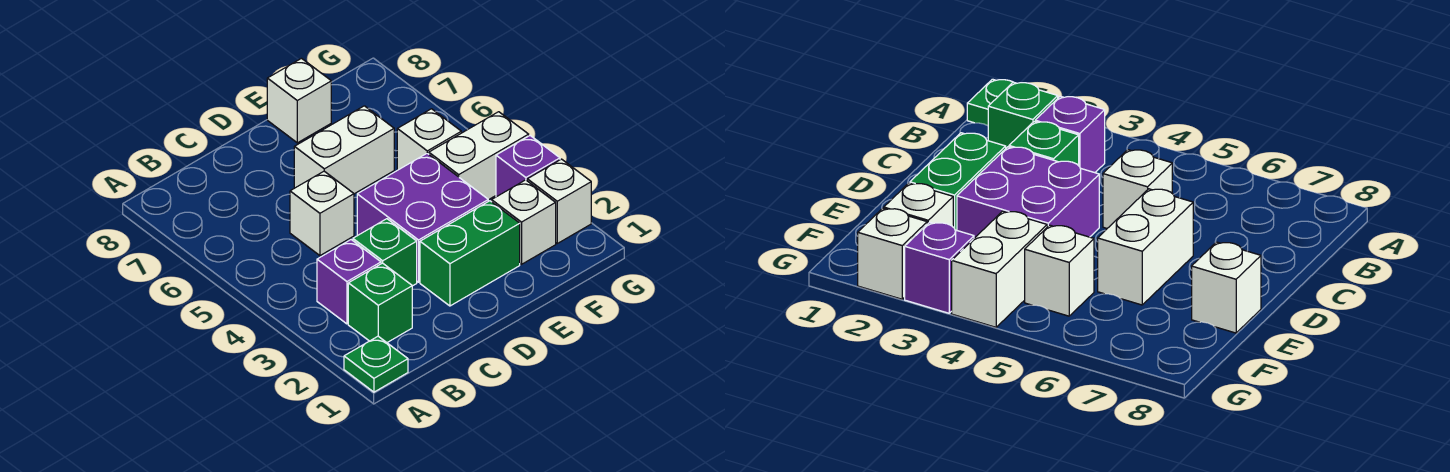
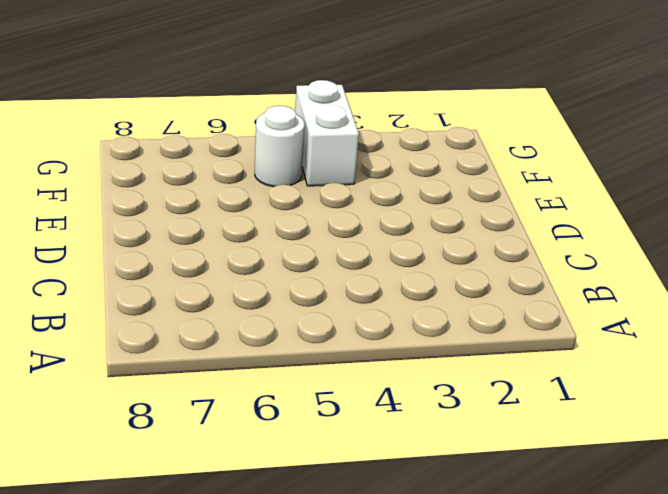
white round brick F5 level 1 -> white brick F5 level 1
none -> green plate A1 level 1
none -> green brick B2 level 1
none -> purple brick B3 level 1

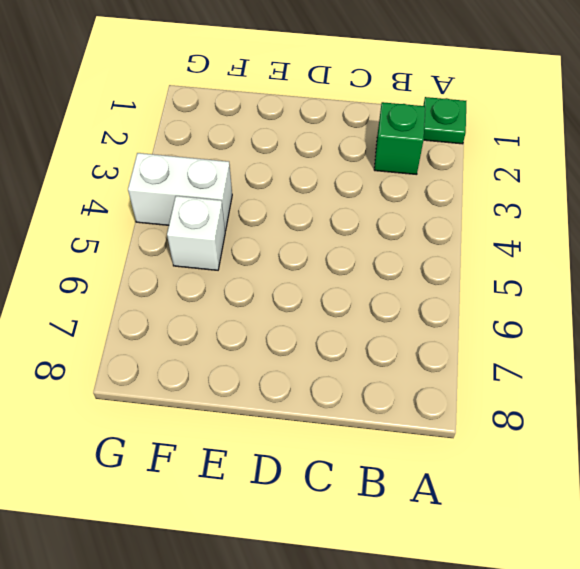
none -> purple brick B3 level 1
none -> green brick C3 level 1
none -> white brick C5 level 1

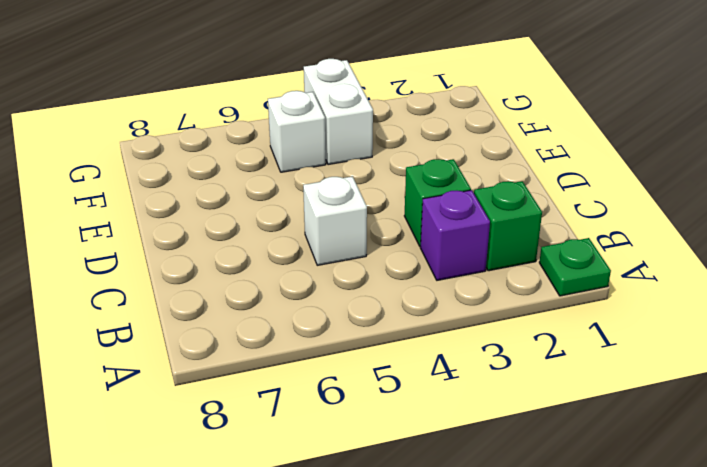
none -> green brick D2:E2 level 1
none -> purple brick D3:E4 level 1
none -> white brick D6:E6 level 1

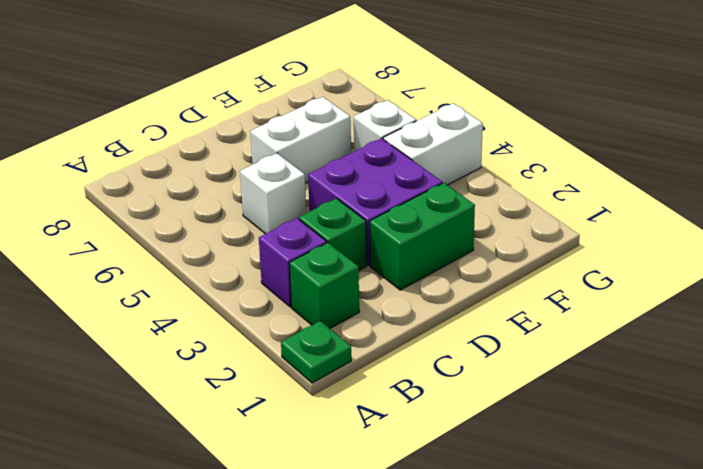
none -> white brick E8 level 1
none -> white brick F2 level 1
none -> white brick G2 level 1

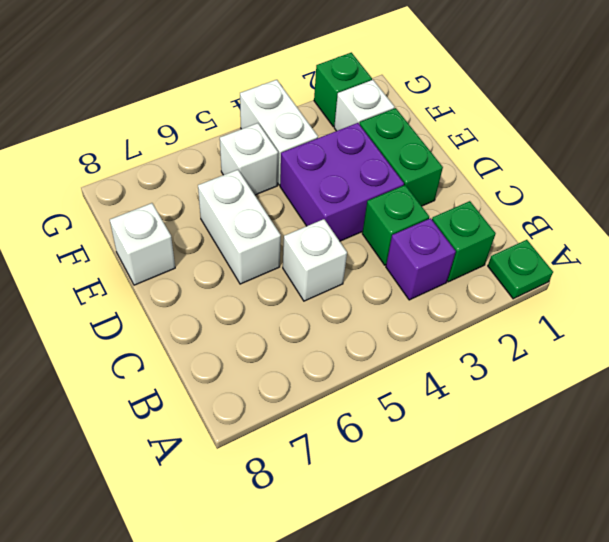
green brick G2 level 1 -> white brick G2 level 1
none -> purple brick G3 level 1

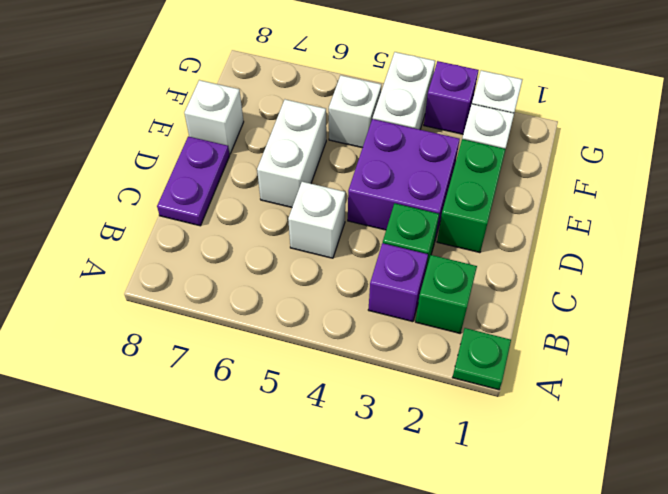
purple plate C8:D8 level 1 -> none

